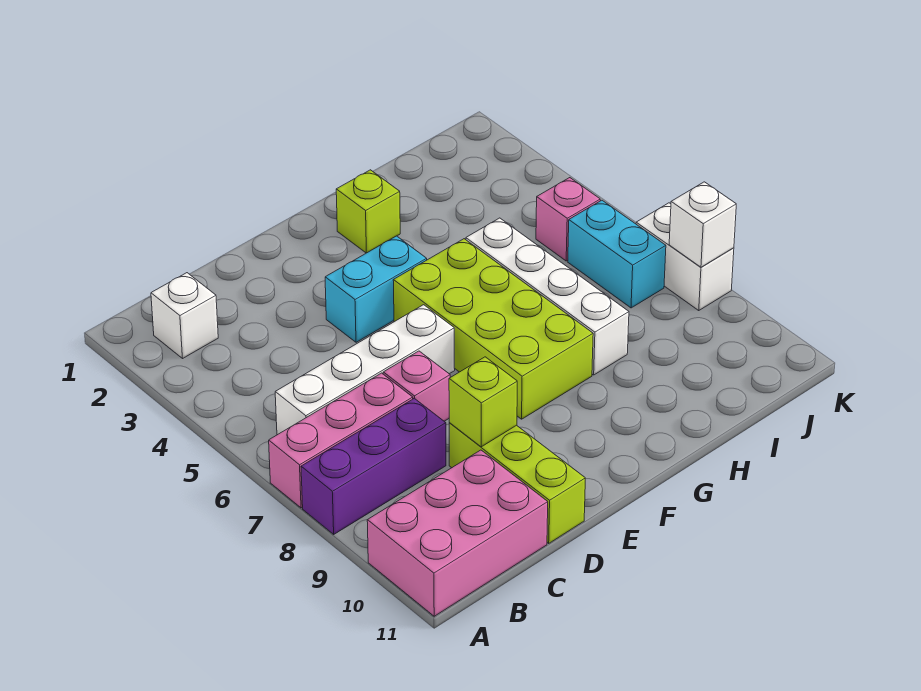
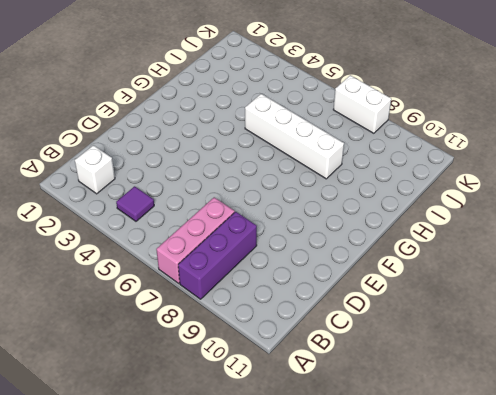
purple tile B4 level 1 -> none
none -> pink brick A10:C11 level 1
none -> white brick B6:E6 level 1
none -> pink brick D7 level 1

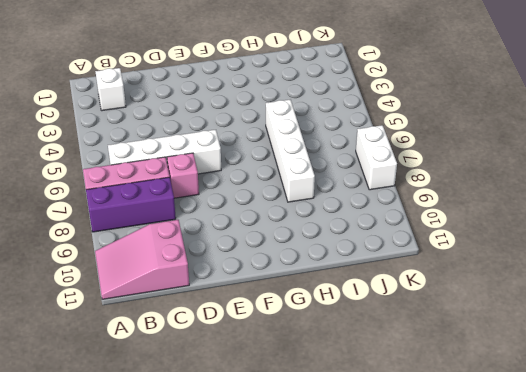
pink slope A10:C11 level 1 top C -> pink brick A10:C11 level 1
none -> lime brick D9:D11 level 1
none -> cyan brick E4:F4 level 1
none -> lime brick F5:G8 level 1

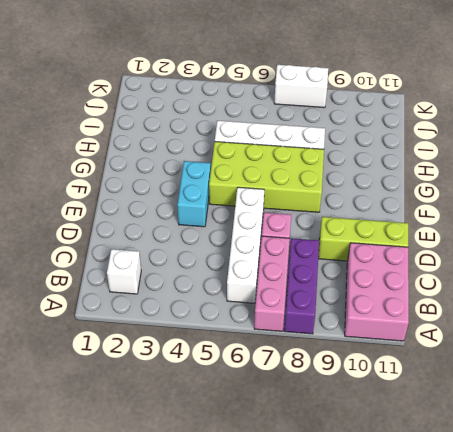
none -> lime brick G2 level 1
none -> pink brick J5 level 1
none -> cyan brick J6:J7 level 1

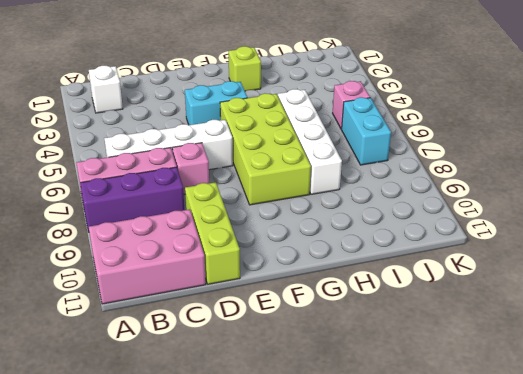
none -> white brick K7:K8 level 1
none -> lime brick D9 level 2
none -> white brick K8 level 2

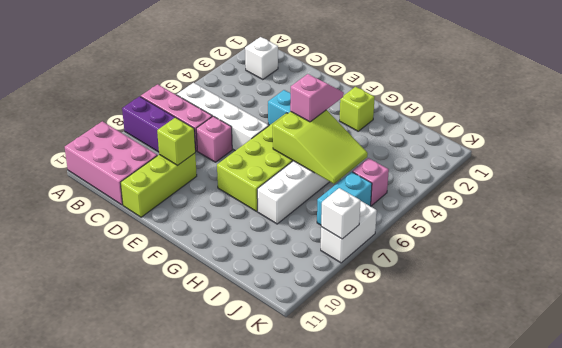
pink slope G4:G5 level 3 top 5 -> none
lime slope G5:I6 level 2 top G -> none

